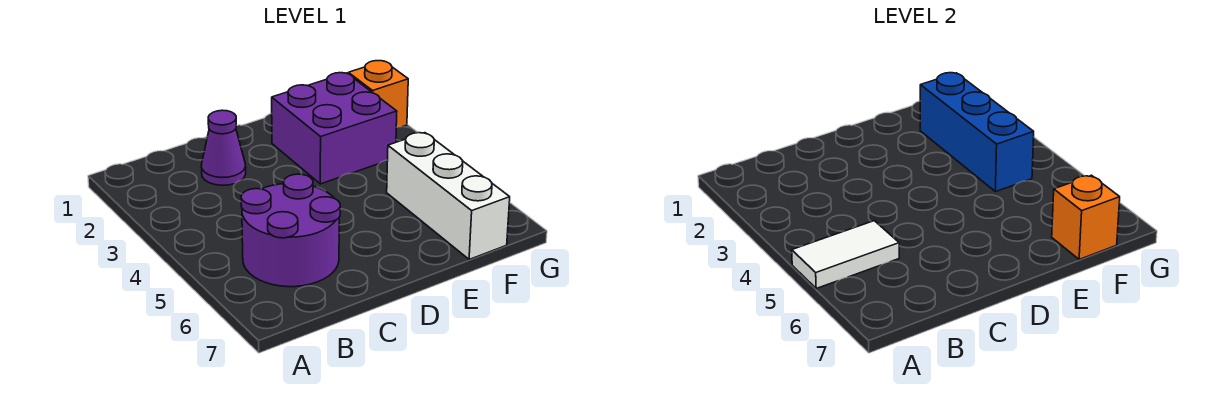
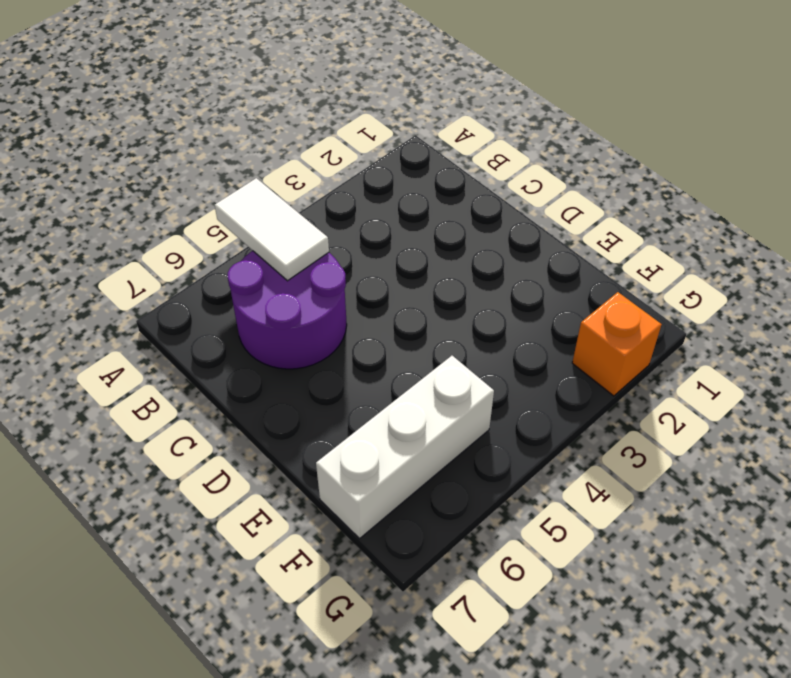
none -> purple cone C2 level 1
none -> purple brick E2:F3 level 1

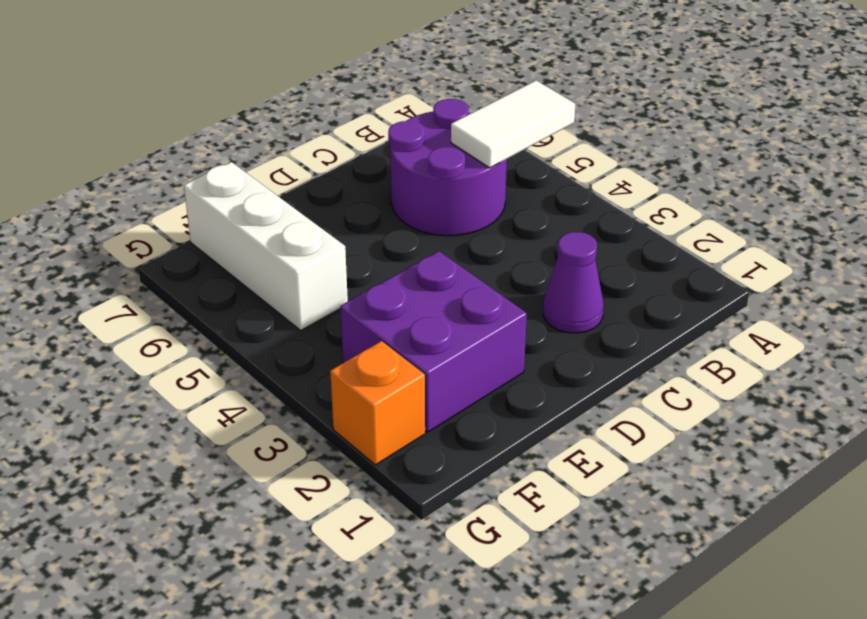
none -> blue brick F2:F4 level 2
none -> orange brick F7 level 2

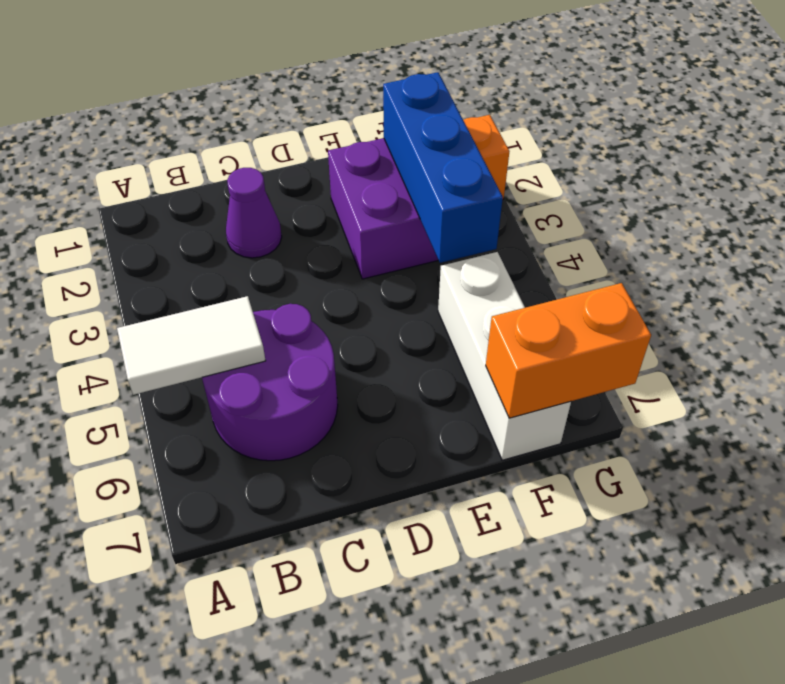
orange brick F7:G7 level 2 -> orange brick F7 level 2

